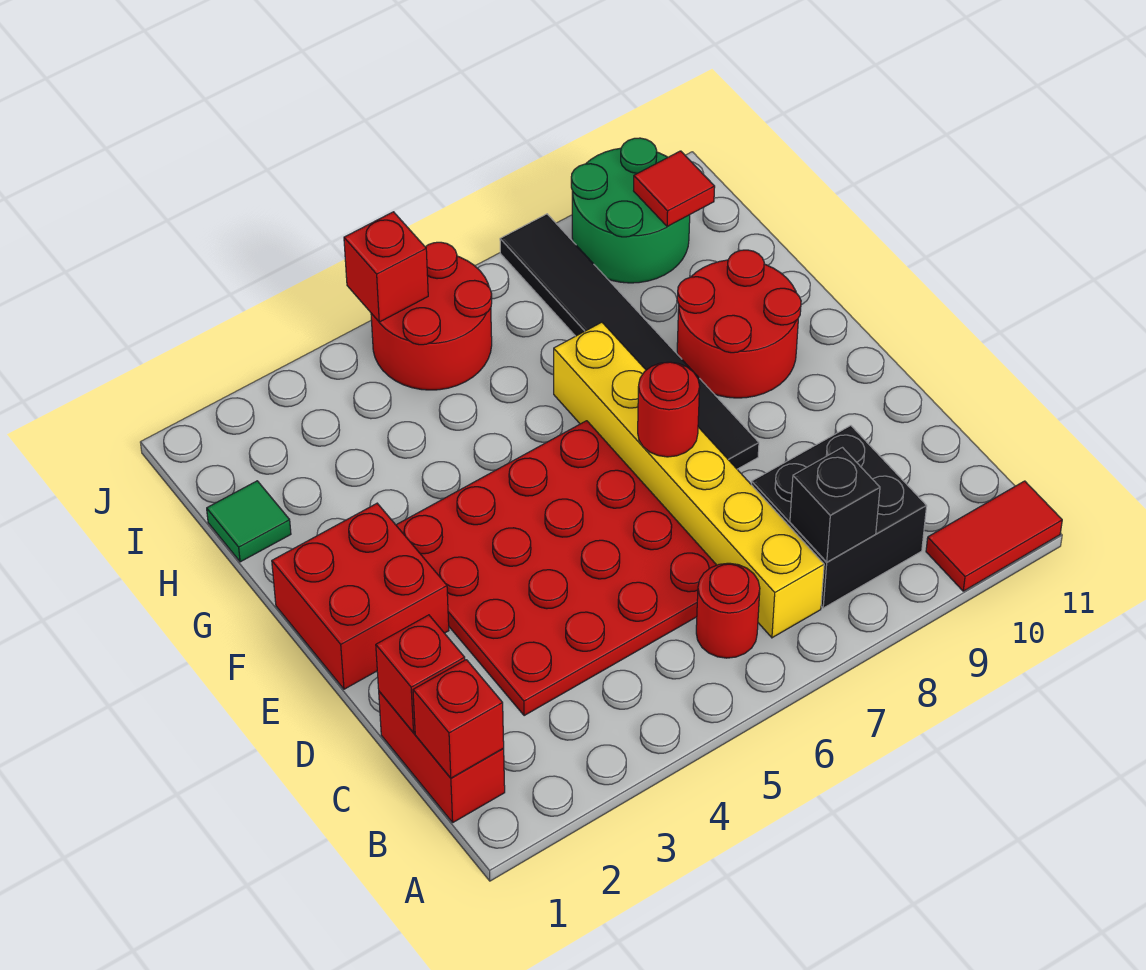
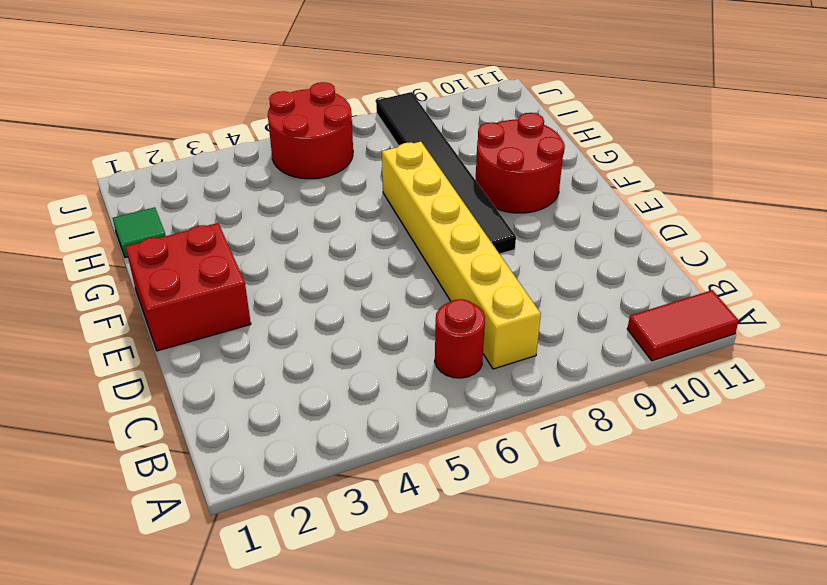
none -> red brick B1:C1 level 1
none -> black brick B8:C9 level 1
none -> red plate C3:F6 level 1

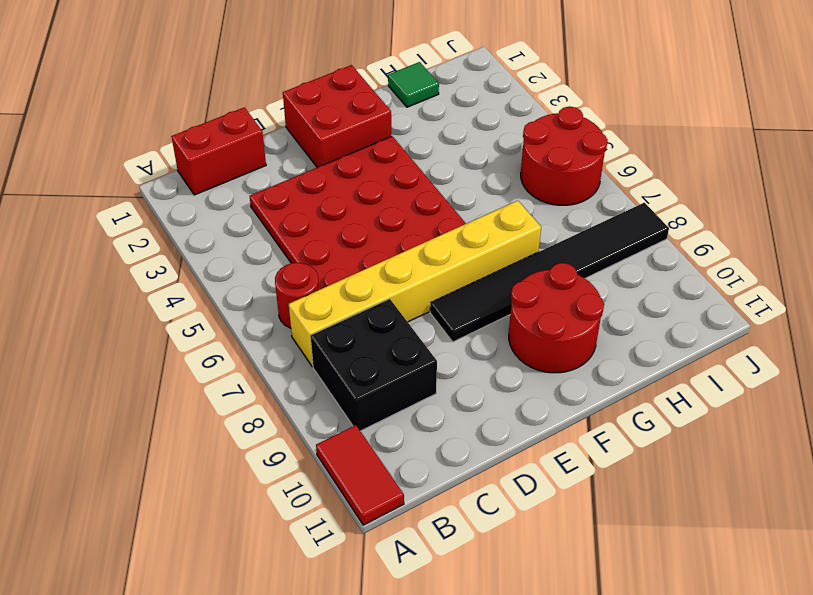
none -> green round brick I9:J10 level 1
none -> red brick B1 level 2
none -> black brick B8 level 2

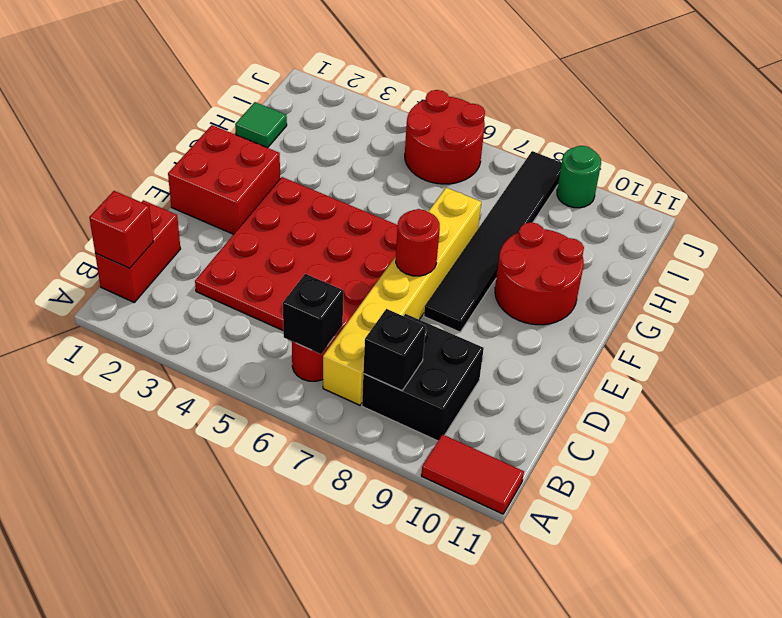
black brick B6 level 2 -> none
green round brick J9 level 1 -> green round brick I9:J10 level 1
none -> red brick C1 level 2
none -> red tile I10 level 2
none -> red brick J5 level 2

